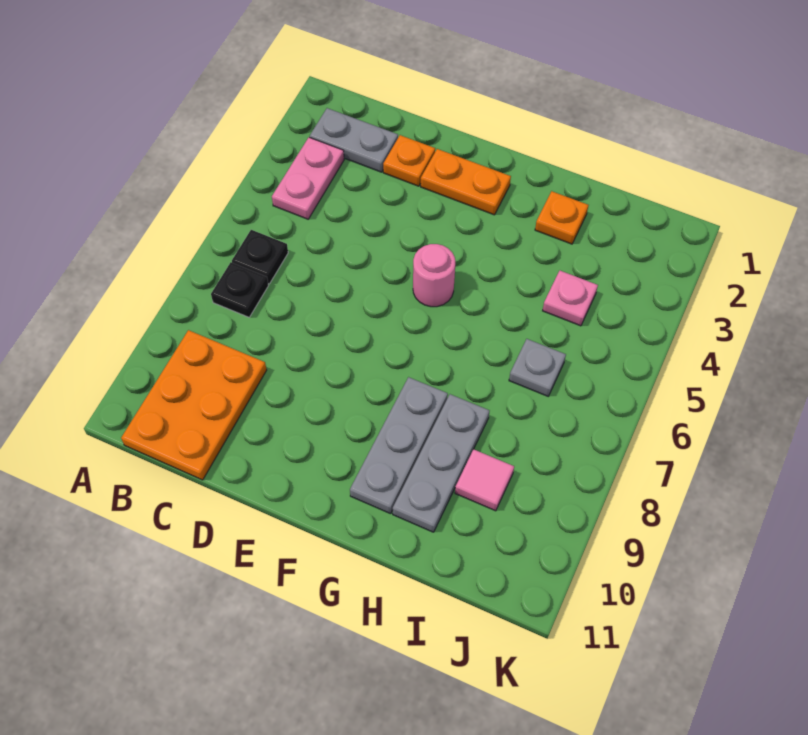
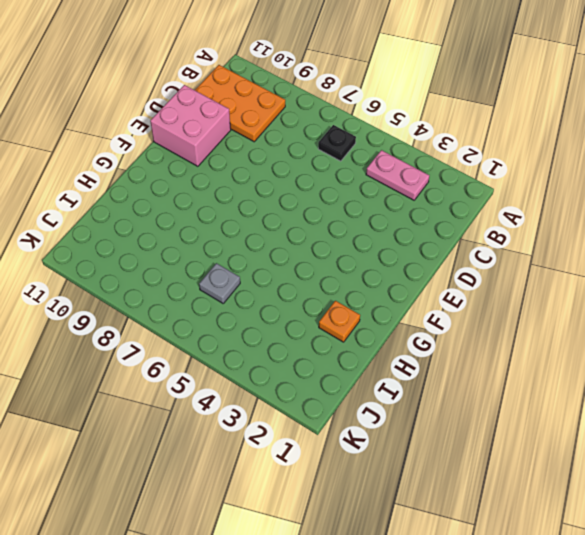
pink brick D10:E11 level 1 -> none
none -> grey plate B2:C2 level 1
none -> black plate B7 level 1
none -> orange plate D2 level 1

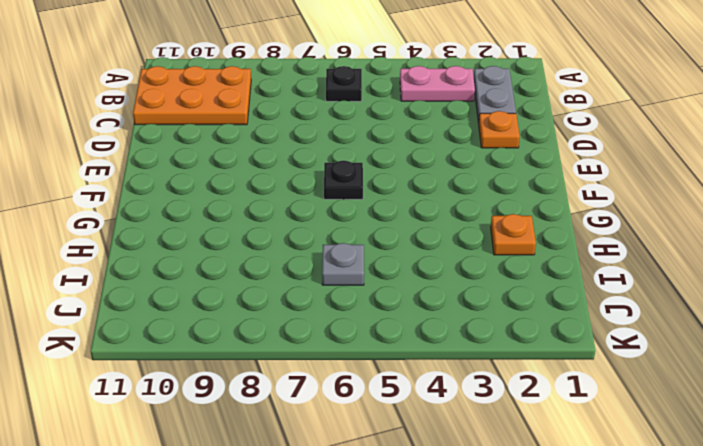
black plate F6 level 1 -> black plate B7 level 1
none -> orange plate E2:F2 level 1
none -> pink round brick F5 level 1
none -> grey plate G8:G10 level 1

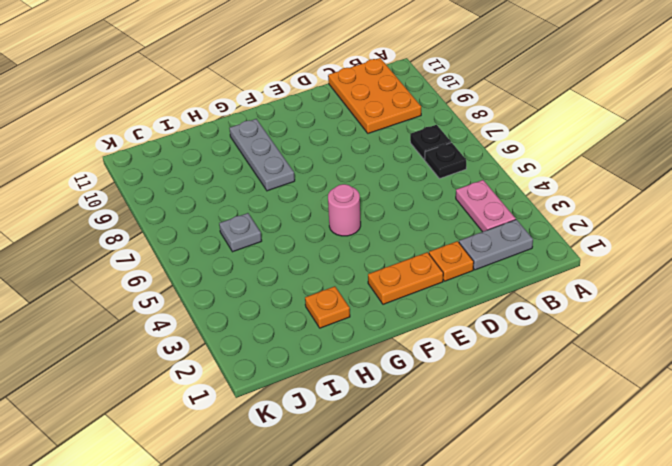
none -> grey plate H8:H10 level 1
none -> pink plate I4 level 1
none -> pink tile I9 level 1

